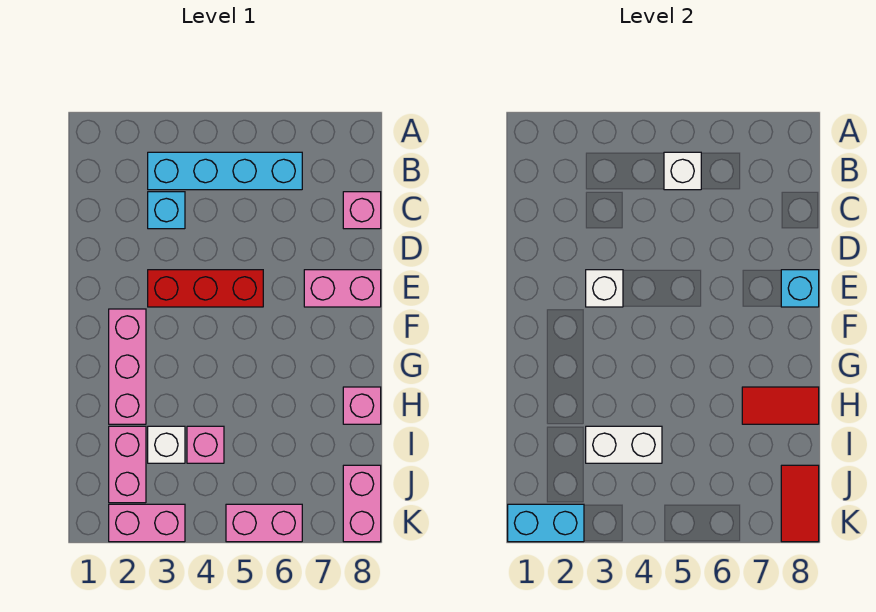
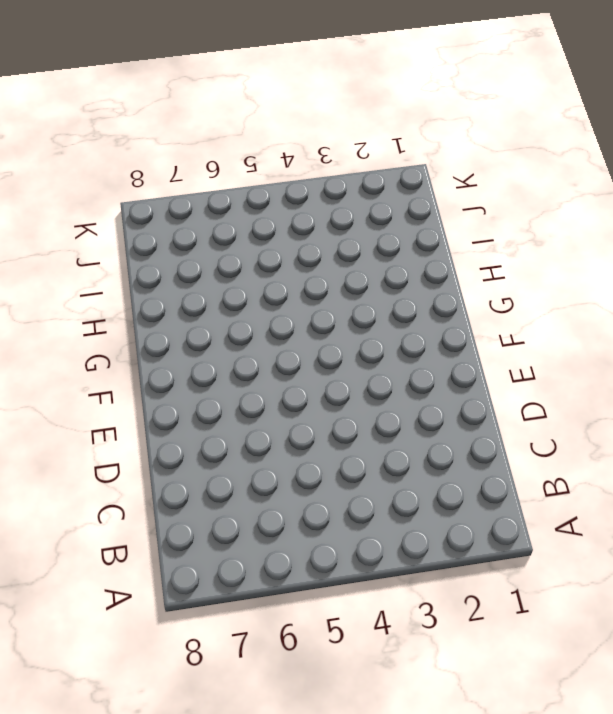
none -> cyan brick B3:B6 level 1
none -> cyan brick C3 level 1
none -> pink brick C8 level 1

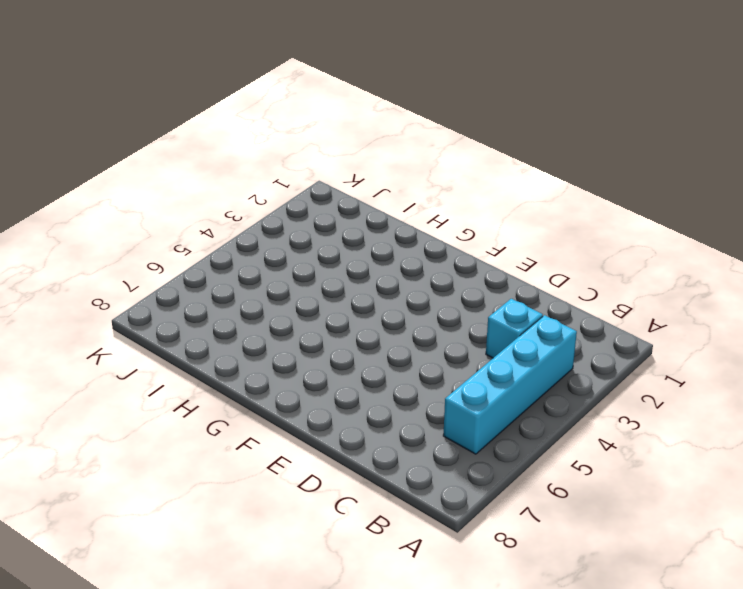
none -> pink brick C8 level 1
none -> red brick E3:E5 level 1
none -> pink brick E7:E8 level 1

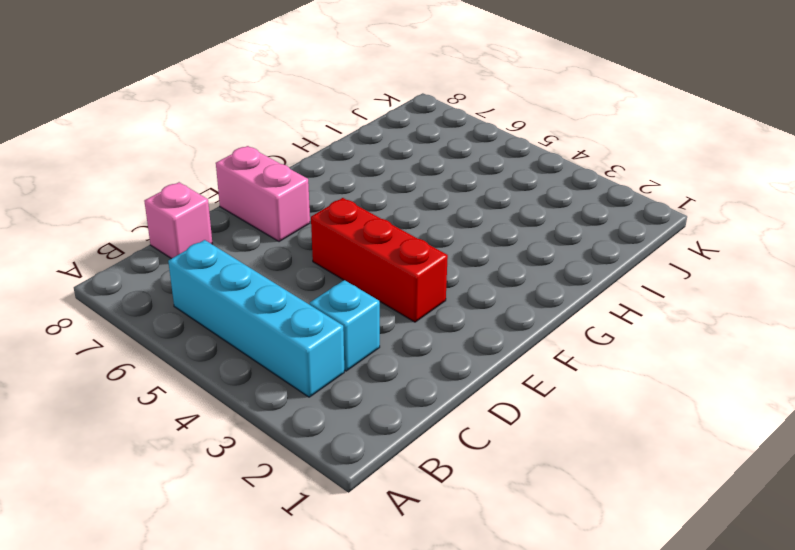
none -> pink brick F2:H2 level 1
none -> pink brick H8 level 1
none -> pink brick I2:J2 level 1

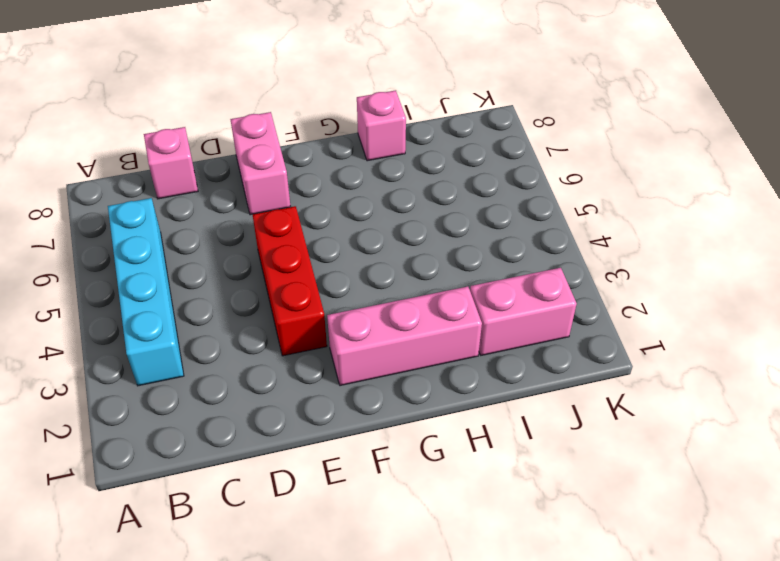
none -> cyan brick C3 level 1
none -> white brick I3 level 1
none -> pink brick I4 level 1

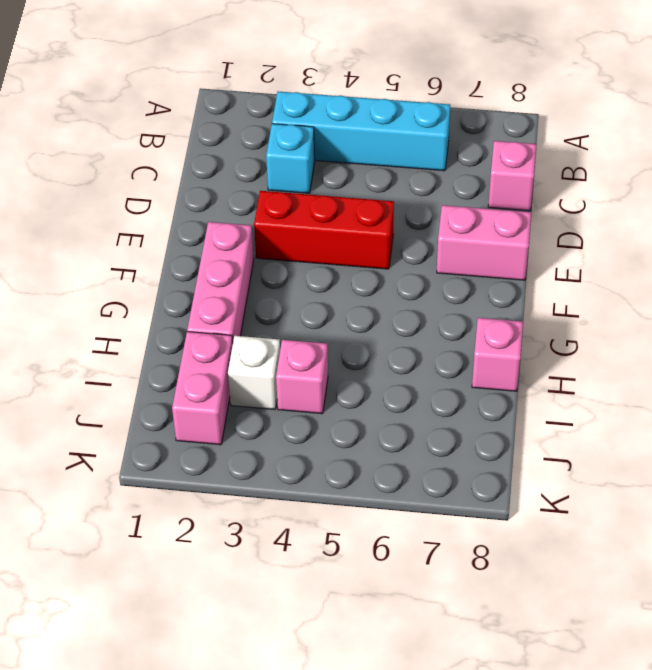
none -> pink brick J8:K8 level 1
none -> pink brick K2:K3 level 1
none -> pink brick K5:K6 level 1

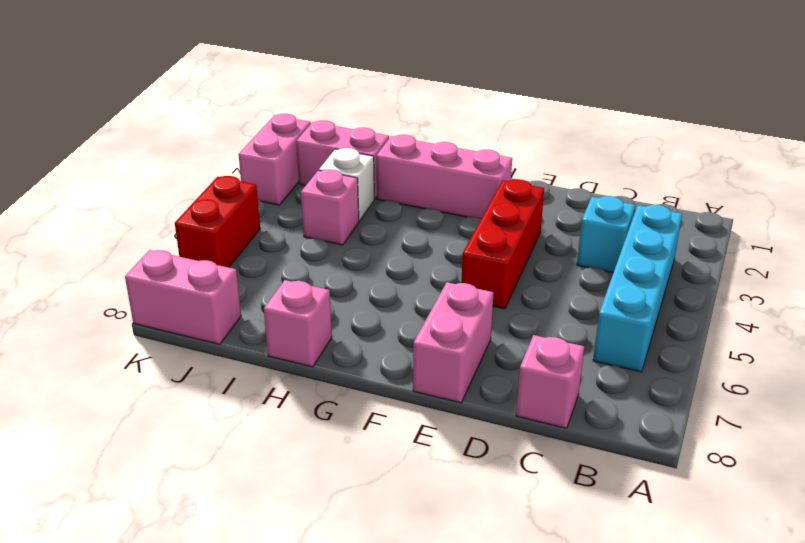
red brick K5:K6 level 1 -> pink brick K5:K6 level 1
none -> white brick B5 level 2
none -> white brick E3 level 2
none -> cyan brick E8 level 2

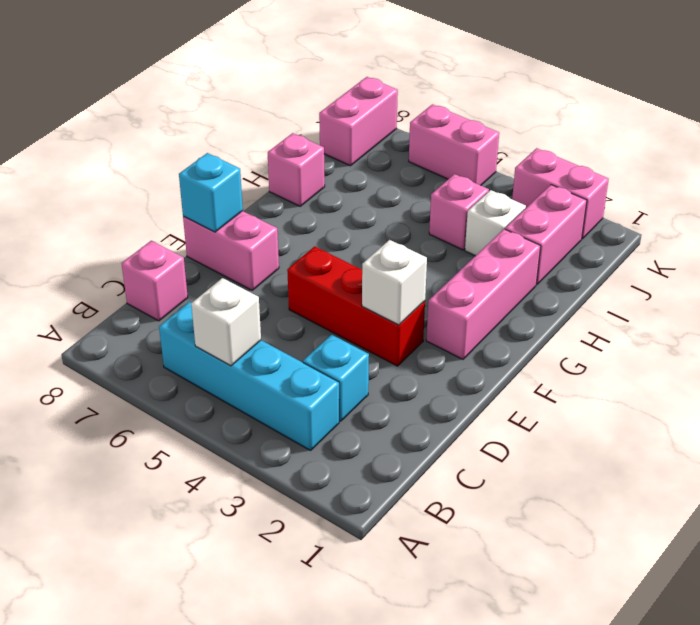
none -> red tile H7:H8 level 2
none -> white brick I3:I4 level 2
none -> red tile J8:K8 level 2

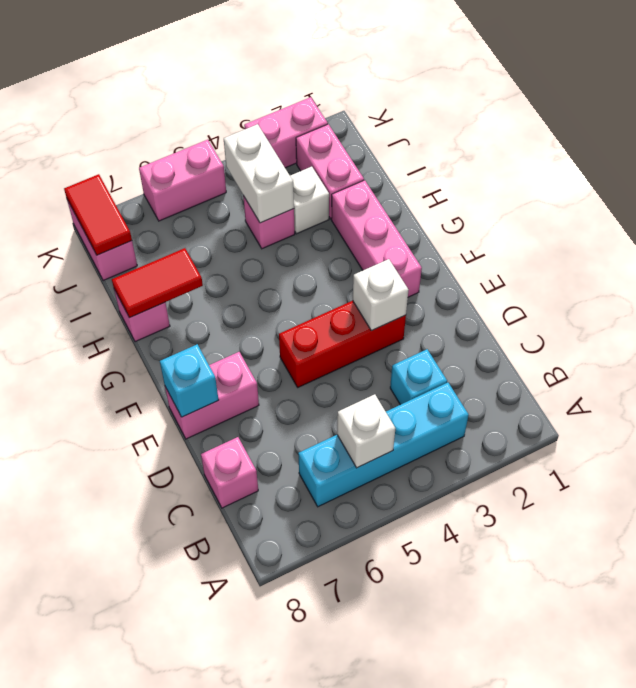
white brick I4:J4 level 2 -> white brick I3:I4 level 2
none -> cyan brick K1:K2 level 2

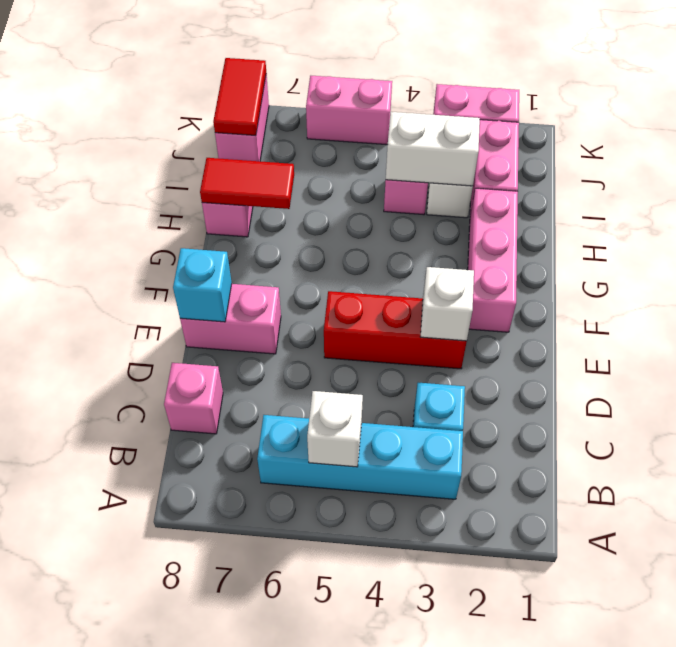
none -> cyan brick K1:K2 level 2

